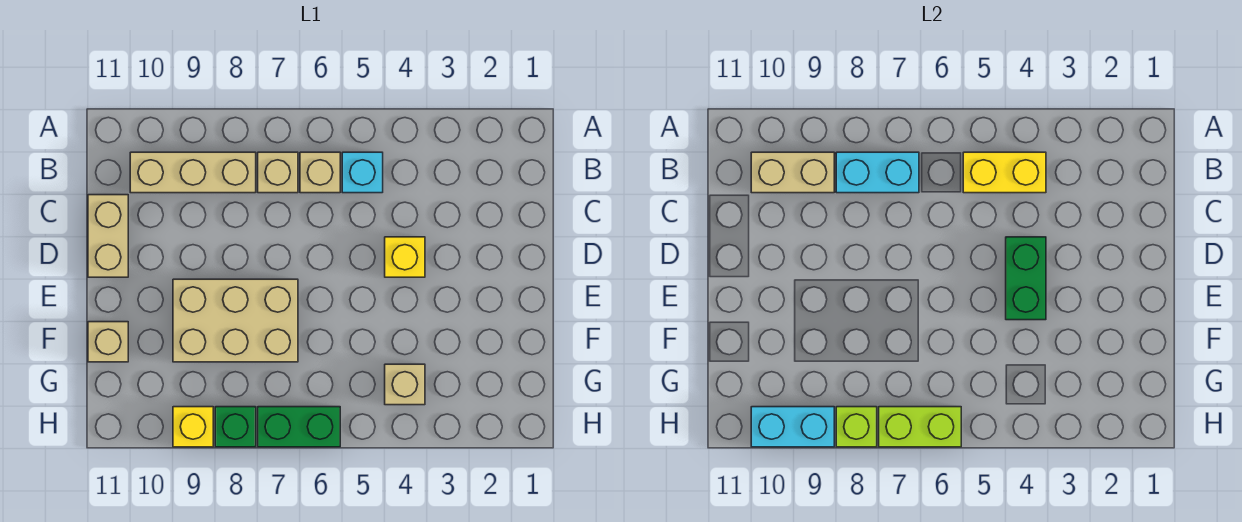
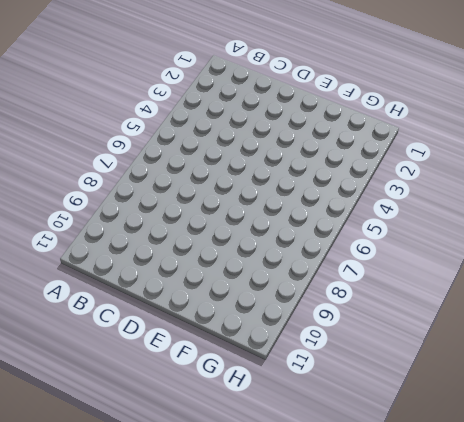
none -> cyan brick B5 level 1
none -> tan brick B6 level 1
none -> tan brick B7 level 1

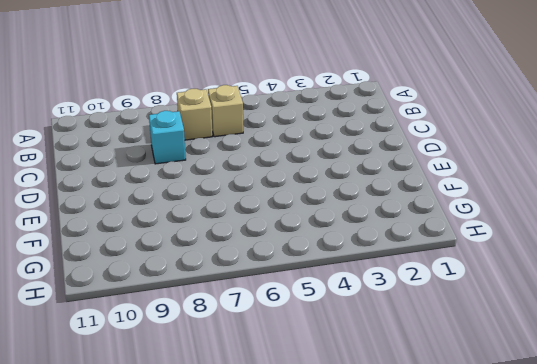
cyan brick C8 level 1 -> cyan brick B5 level 1
none -> tan brick B8:B10 level 1
none -> tan brick C11:D11 level 1
none -> yellow brick D4 level 1

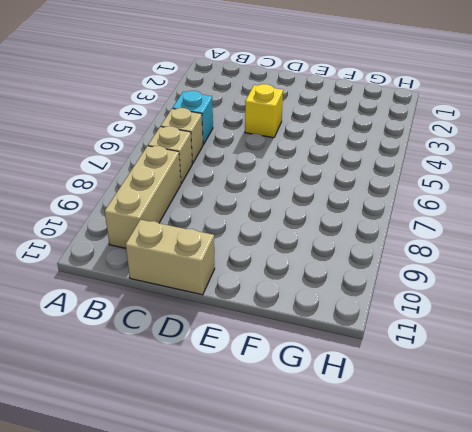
none -> tan brick E7:F9 level 1
none -> tan brick F11 level 1
none -> tan brick G4 level 1

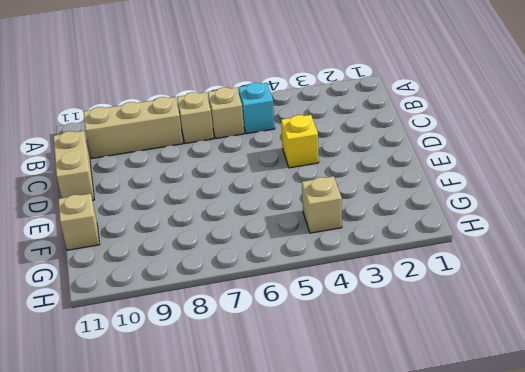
none -> tan brick E7:F9 level 1
none -> green brick H6:H7 level 1
none -> green brick H8 level 1

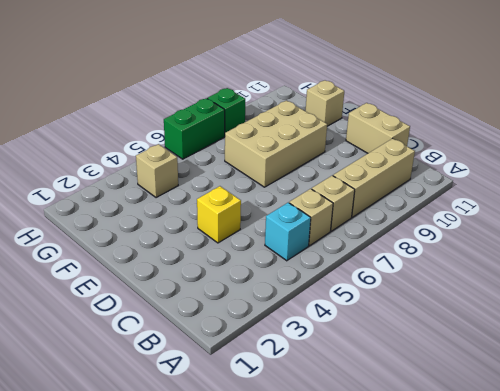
none -> yellow brick H9 level 1
none -> yellow brick B4:B5 level 2
none -> cyan brick B7:B8 level 2

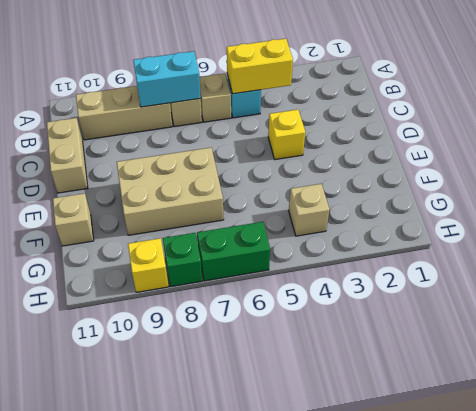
none -> tan brick B9:B10 level 2
none -> green brick D4:E4 level 2
none -> lime brick H6:H7 level 2

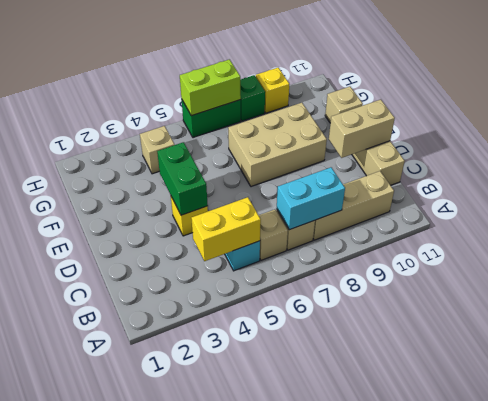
tan brick D10:D11 level 2 -> tan brick B9:B10 level 2
none -> lime brick H8 level 2
none -> cyan brick H9:H10 level 2

